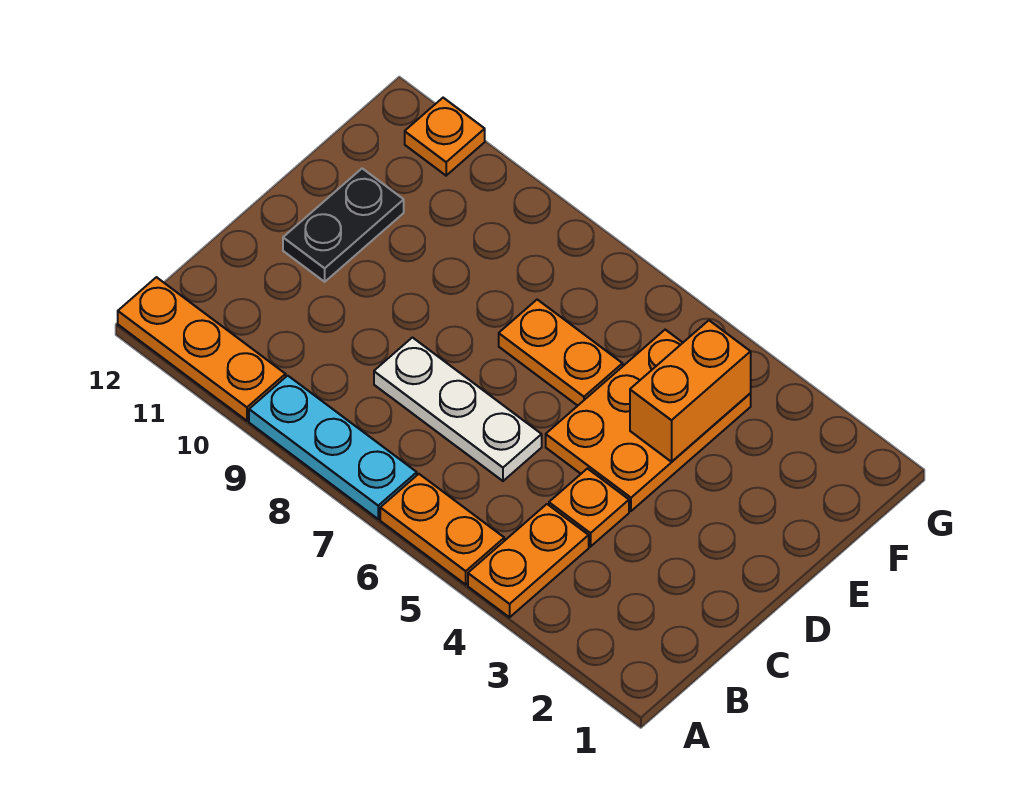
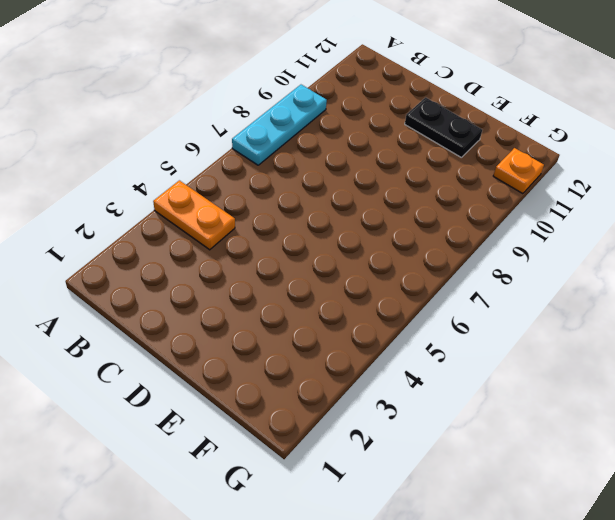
none -> orange plate A5:A6 level 1
none -> orange plate A10:A12 level 1

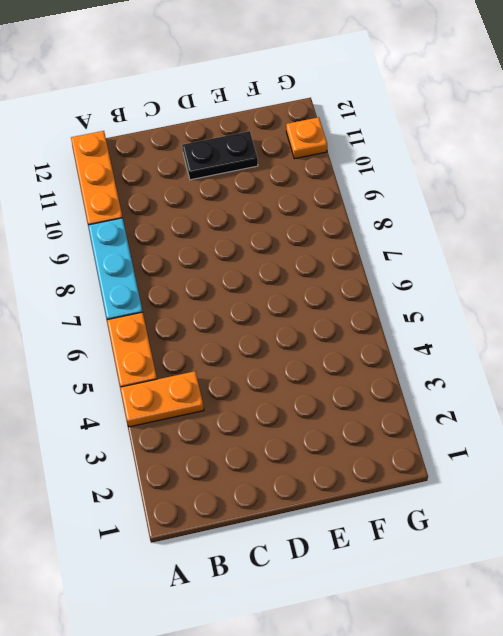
none -> orange plate C4 level 1
none -> white plate C6:C8 level 1

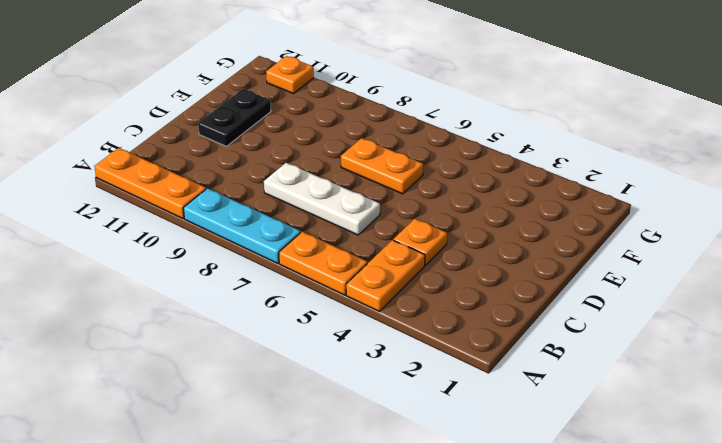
none -> orange plate D4:F5 level 1
none -> orange brick E4:F4 level 2

